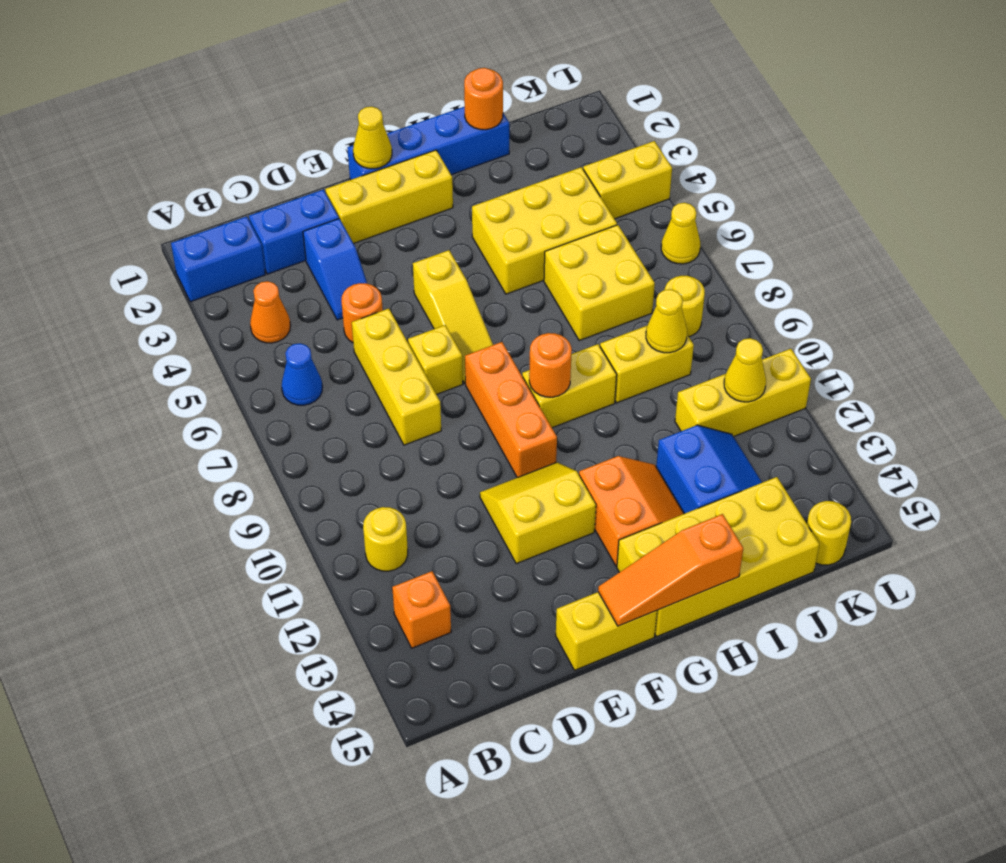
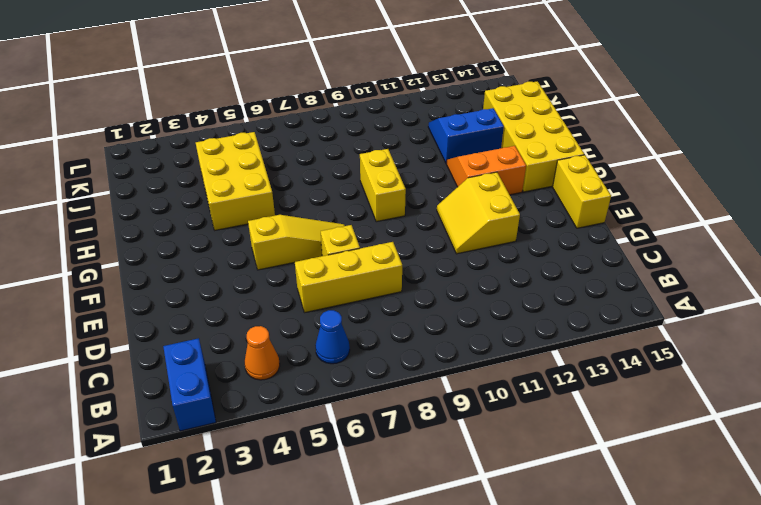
none -> yellow round brick B11 level 1
none -> orange brick B13 level 1
none -> blue brick C2:D2 level 1
none -> blue slope D3:D4 level 1 top 3

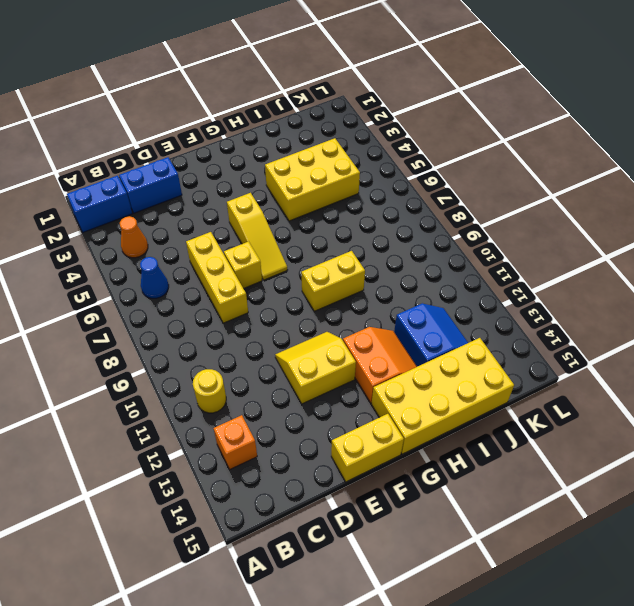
none -> blue slope D3:D4 level 1 top 3
none -> orange round brick D5 level 1
none -> yellow brick E2:G2 level 1
none -> blue brick F1:I1 level 1

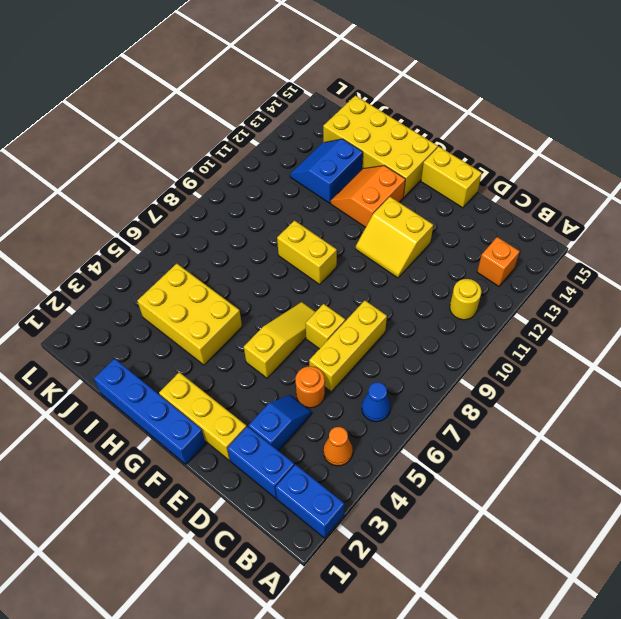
none -> orange brick F8:F10 level 1
none -> yellow brick I6:J7 level 1
none -> yellow brick I9:J9 level 1
none -> yellow brick J11:L11 level 1

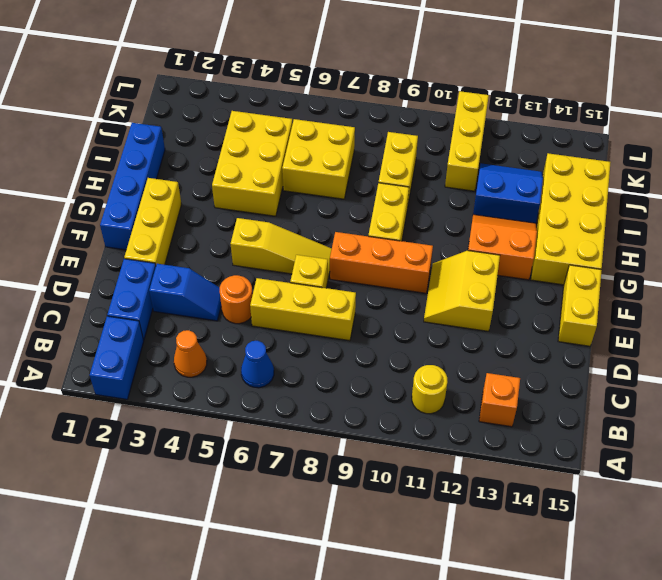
none -> yellow brick K4:L4 level 1
none -> yellow round brick K8 level 1
none -> yellow round brick K15 level 1
none -> yellow cone L6 level 1

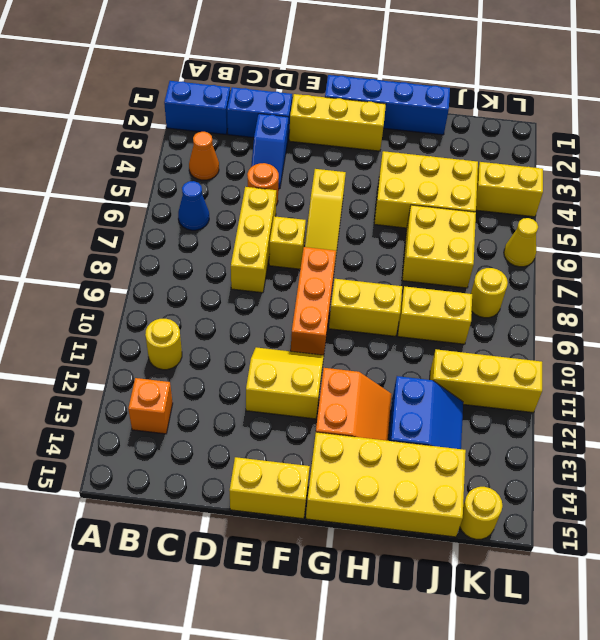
none -> yellow cone F1 level 2
none -> orange slope F15:H15 level 2 top H
none -> orange round brick G9 level 2
none -> orange round brick I1 level 2

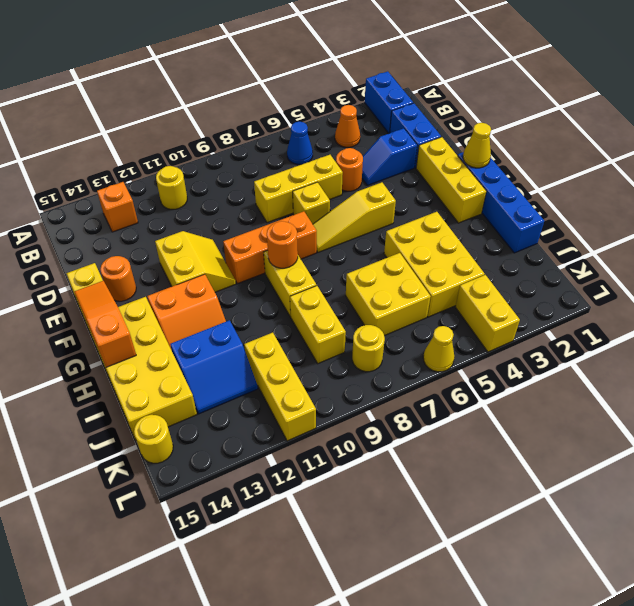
orange round brick E14 level 1 -> orange round brick I1 level 2
none -> yellow cone J9 level 2
none -> yellow cone K11 level 2

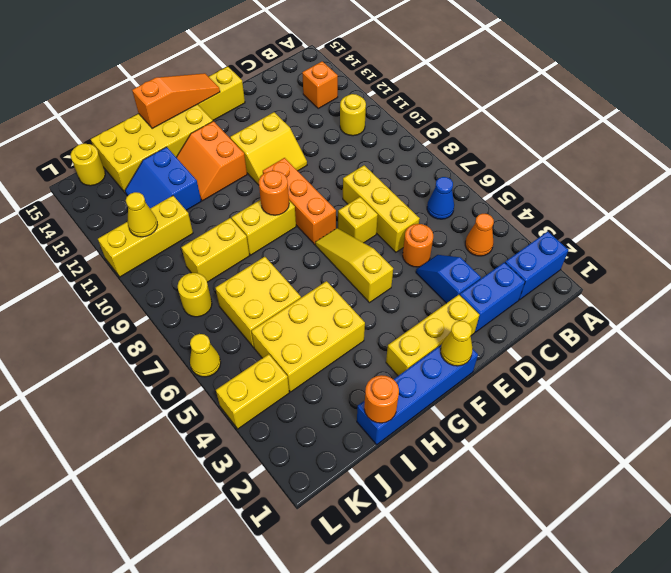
none -> yellow cone J9 level 2

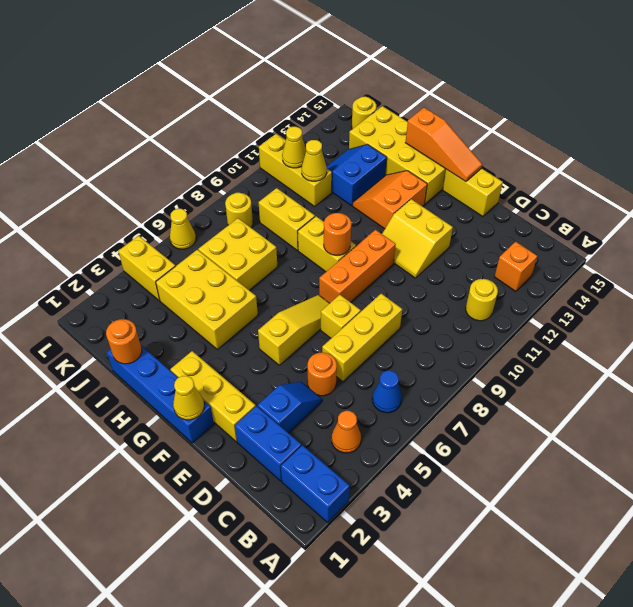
yellow cone J11 level 2 -> yellow cone J9 level 2

